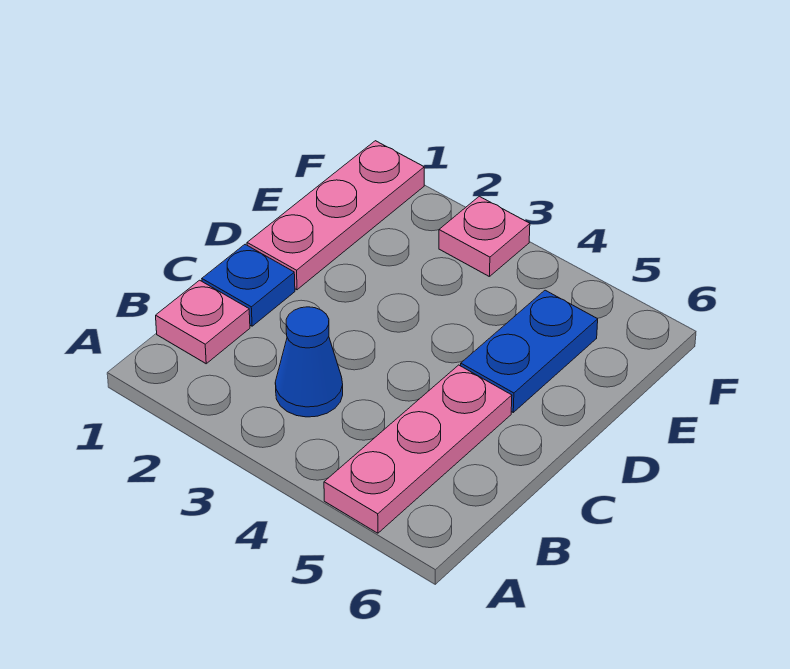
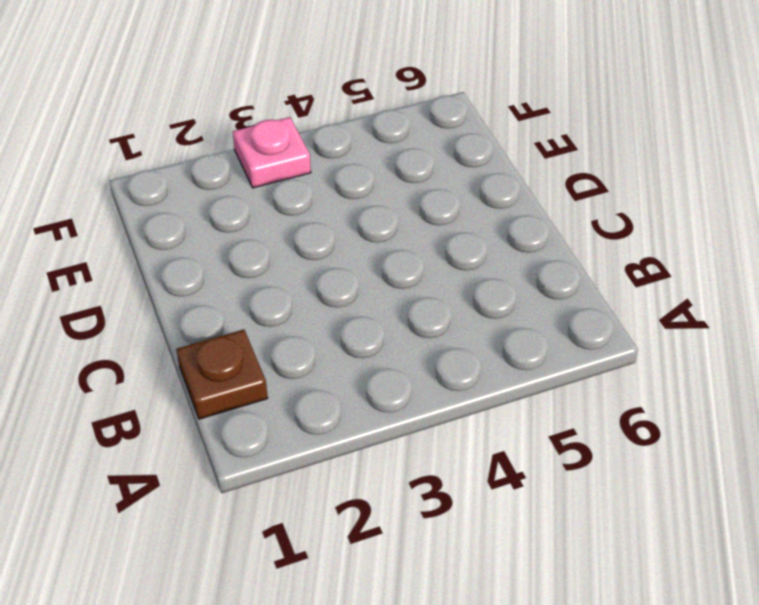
brown plate B1 level 1 -> pink plate B1 level 1
none -> pink plate A5:C5 level 1
none -> blue cone B3 level 1

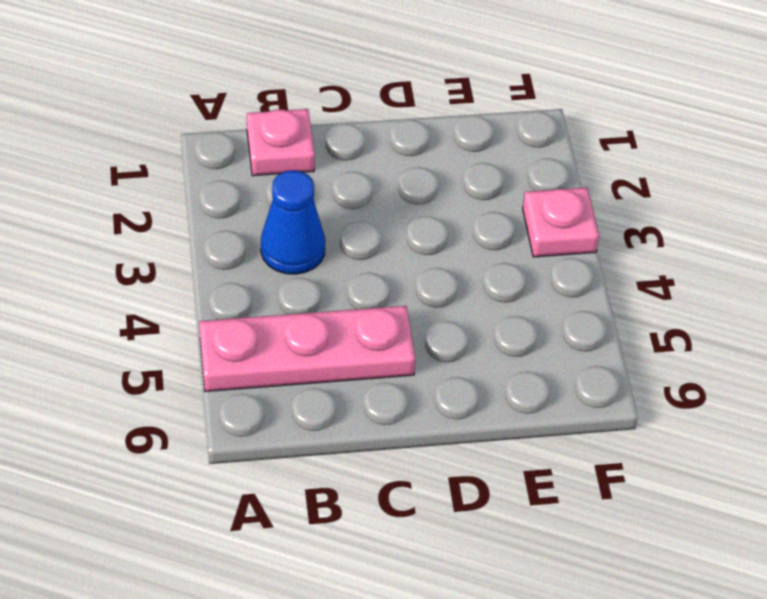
none -> blue plate C1 level 1
none -> pink plate D1:F1 level 1

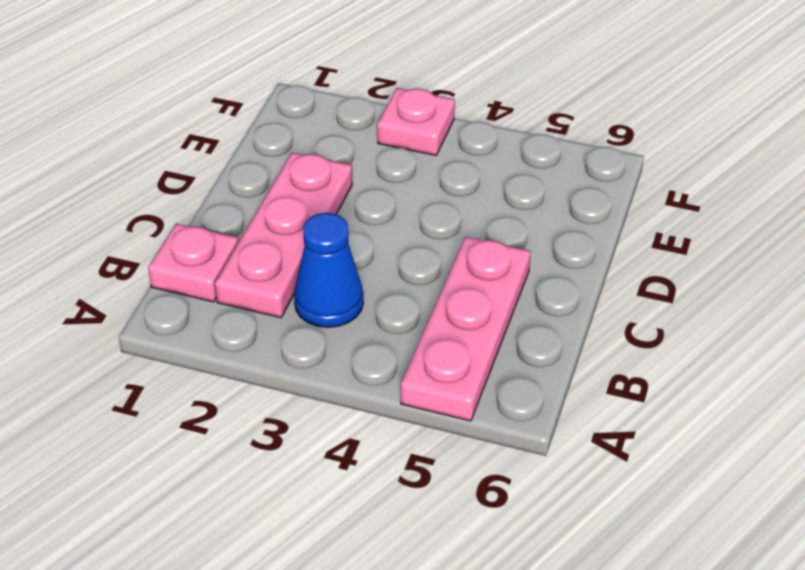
pink plate B2:D2 level 1 -> pink plate D1:F1 level 1
none -> blue plate C1 level 1
none -> blue plate D5:E5 level 1

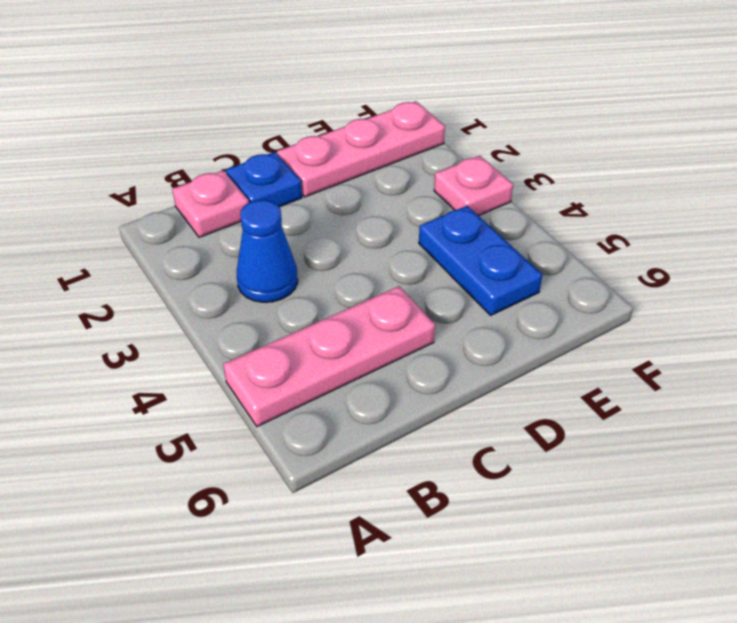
blue plate E4:E5 level 1 -> blue plate D5:E5 level 1

